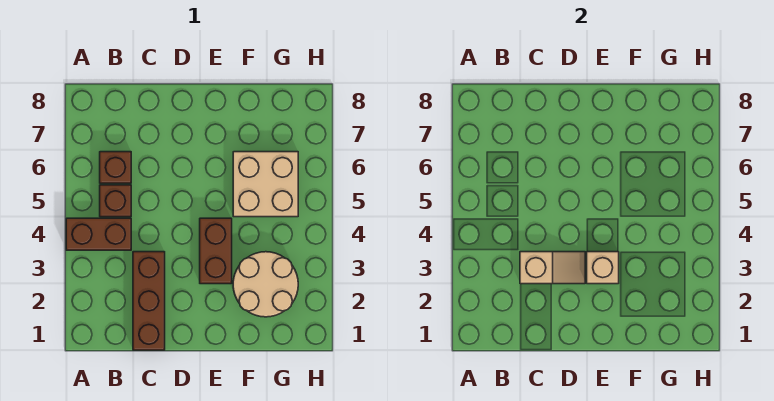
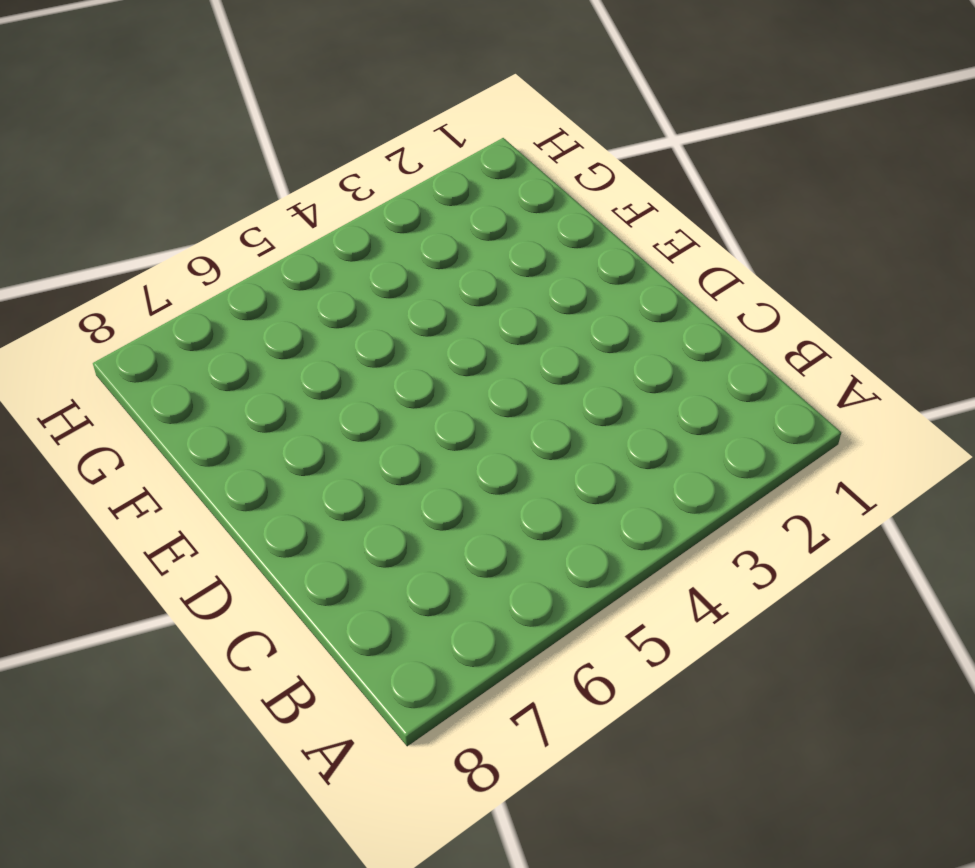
none -> brown brick A4:B4 level 1
none -> brown brick B5 level 1

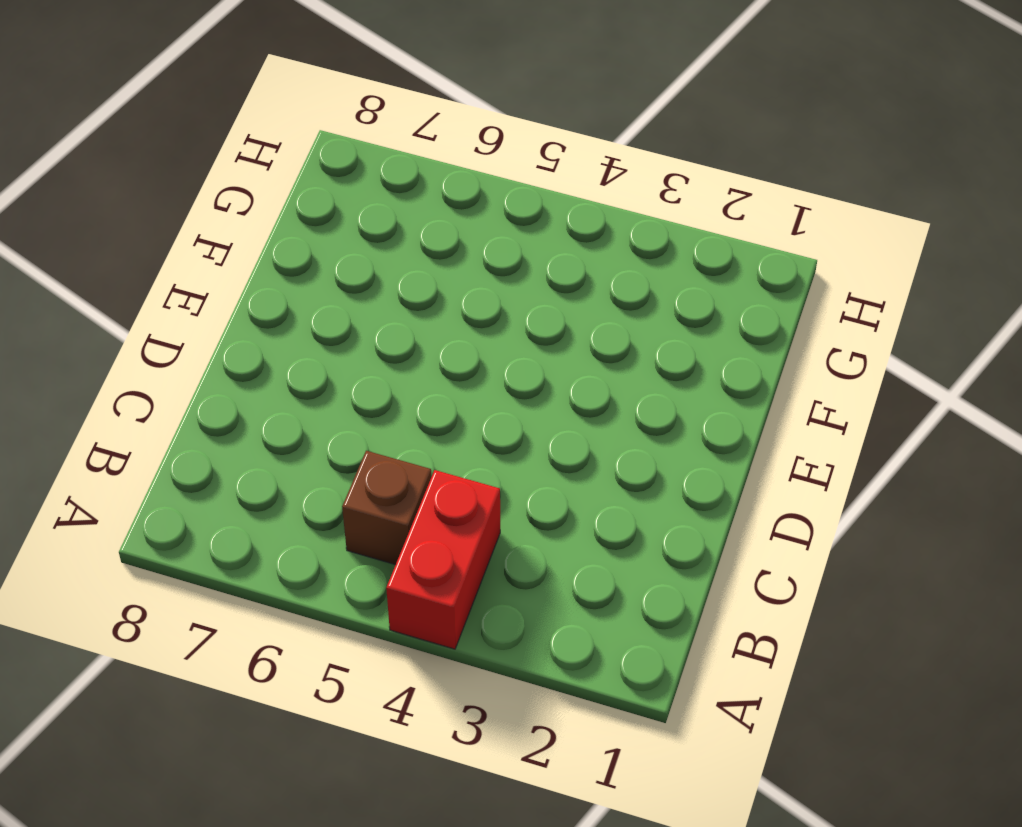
red brick A4:B4 level 1 -> brown brick A4:B4 level 1
none -> brown brick B6 level 1
none -> brown brick C1:C3 level 1

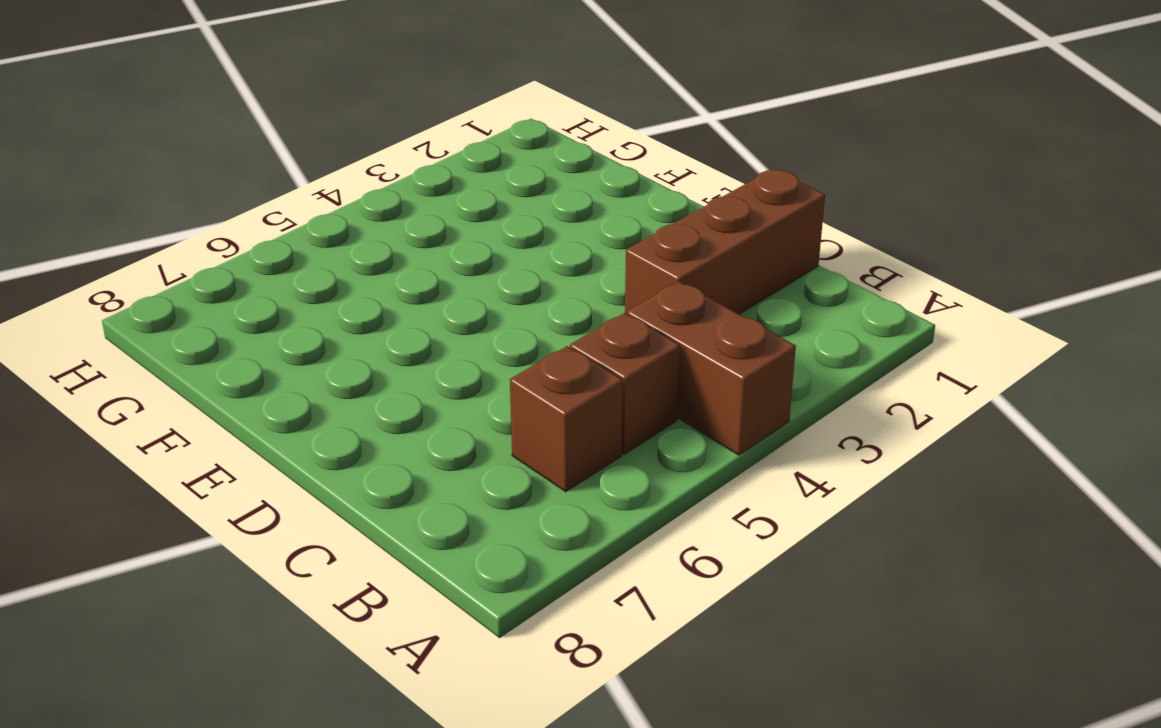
none -> brown brick E3:E4 level 1
none -> tan round brick F2:G3 level 1

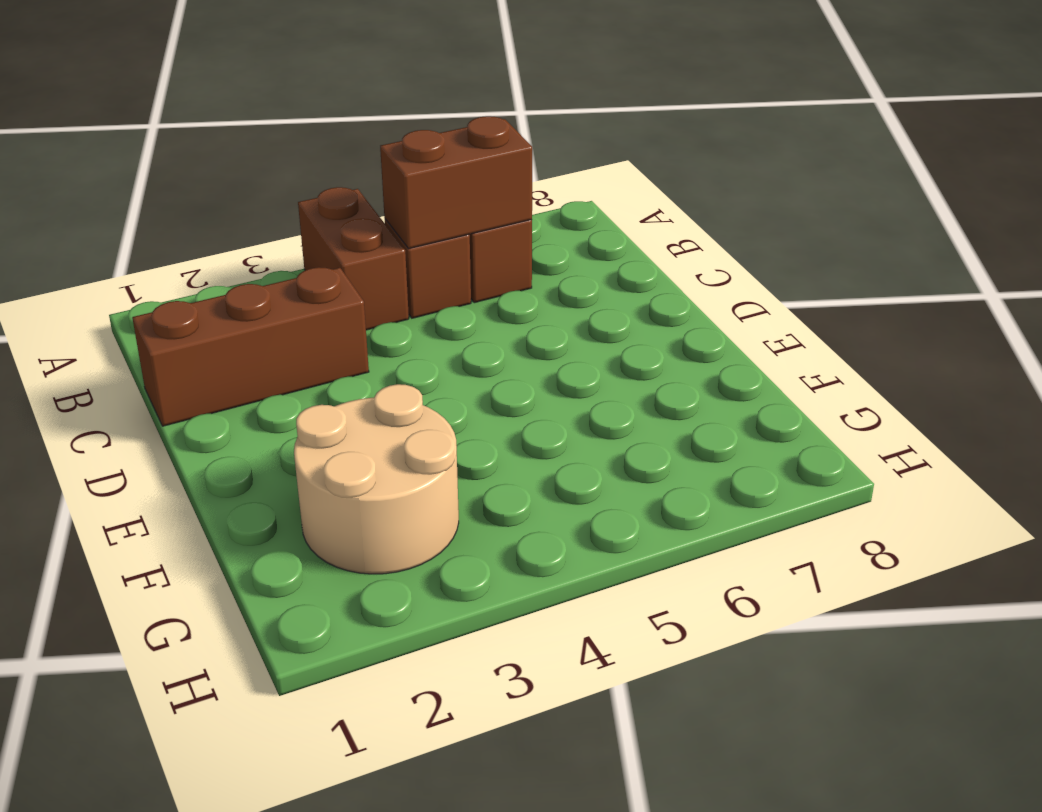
brown brick B5:B6 level 2 -> brown brick E3:E4 level 1
none -> tan brick F5:G6 level 1
none -> tan slope C3:D3 level 2 top C

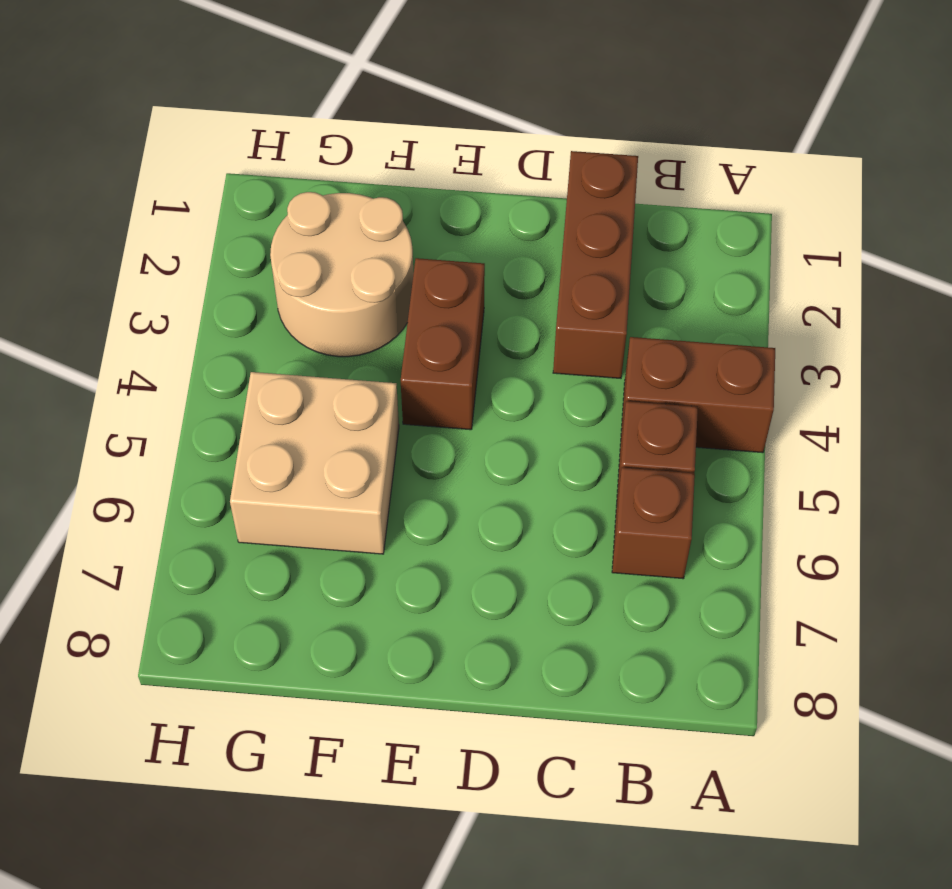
none -> tan slope C3:D3 level 2 top C
none -> tan brick E3 level 2

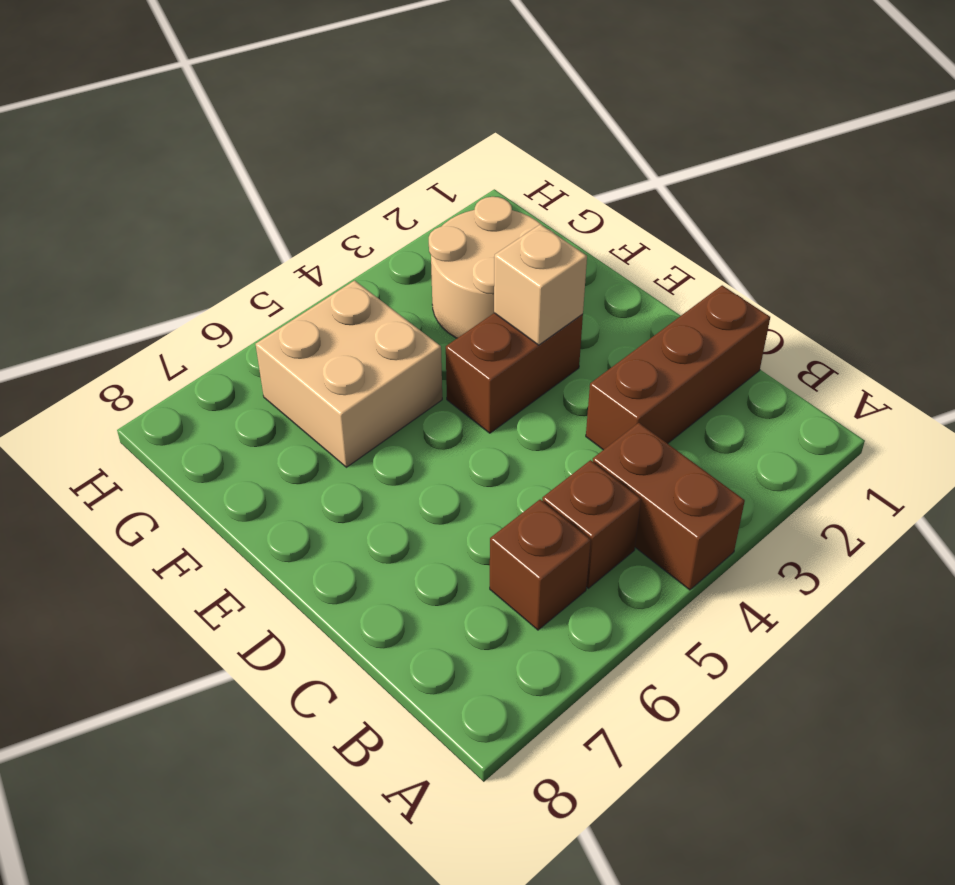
none -> tan slope C3:D3 level 2 top C

